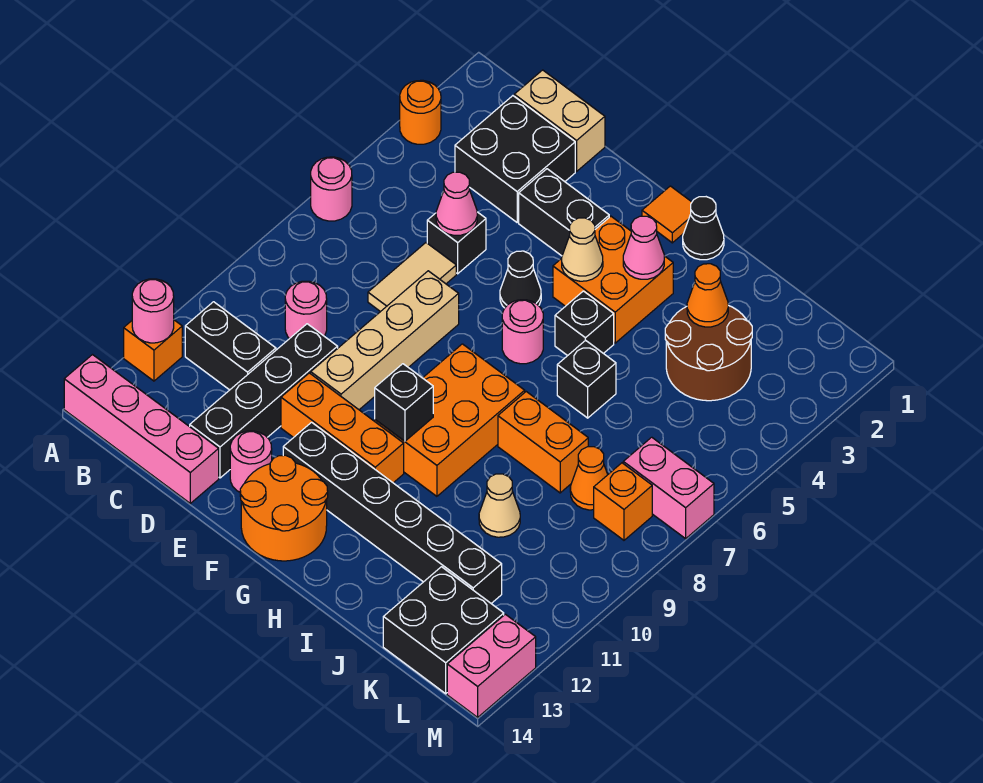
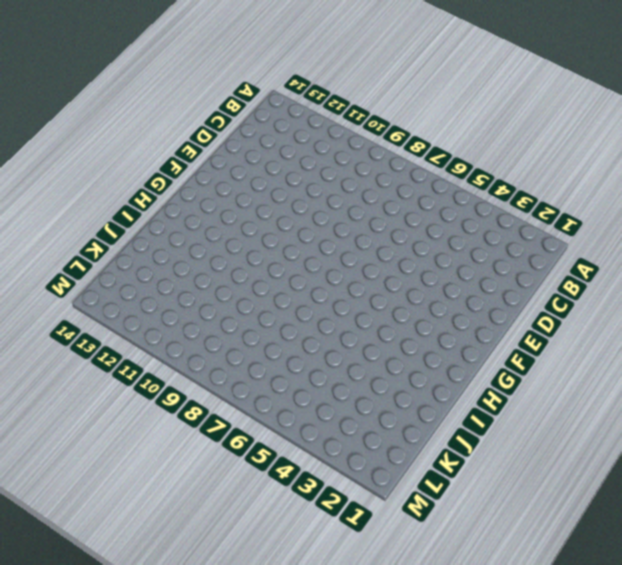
none -> orange round brick A3 level 1
none -> pink round brick A6 level 1
none -> orange brick A12 level 1
none -> pink brick A14:D14 level 1

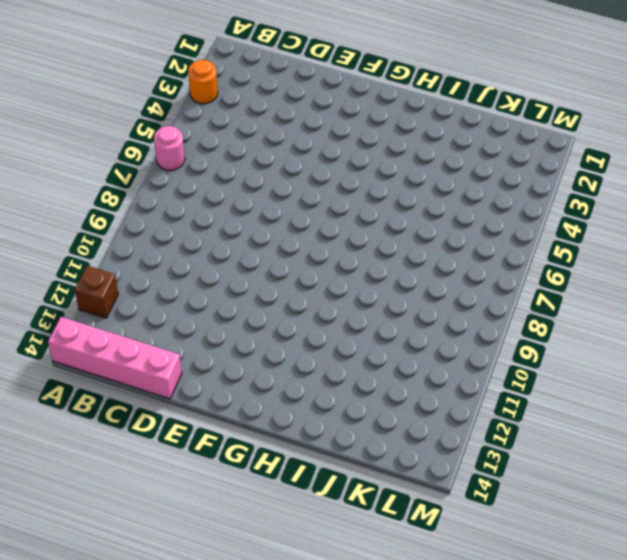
brown brick A12 level 1 -> orange brick A12 level 1
none -> black brick B11:C11 level 1
none -> tan brick C1:D1 level 1
none -> black brick C2:D3 level 1
none -> pink round brick C9 level 1

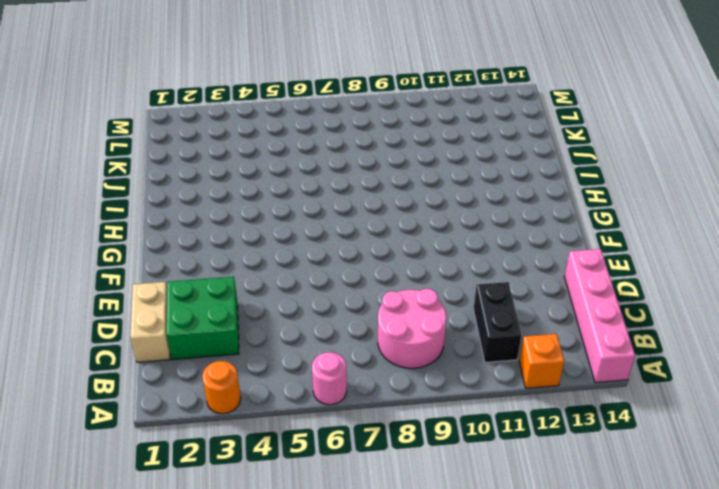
pink round brick B8:C9 level 1 -> pink round brick C9 level 1
green brick C2:D3 level 1 -> black brick C2:D3 level 1
none -> black brick D5 level 1
none -> tan tile D6:D7 level 1
none -> black brick D10:D13 level 1
none -> black brick E3:F3 level 1

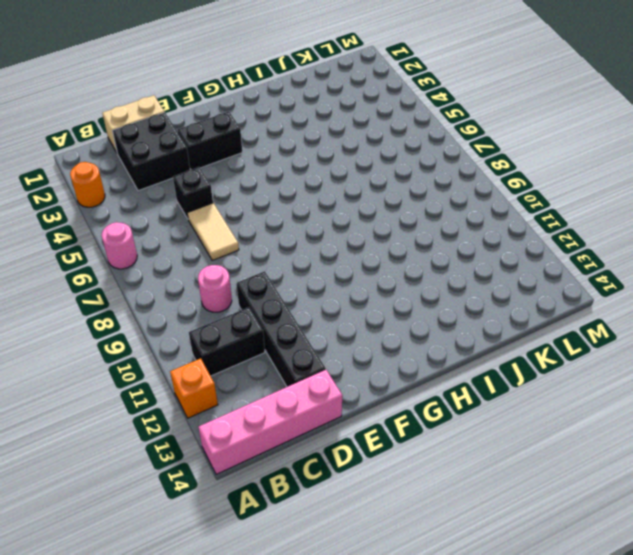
none -> tan brick E7:E10 level 1
none -> orange brick E11:G11 level 1
none -> pink round brick E13 level 1
none -> black cone F5 level 1

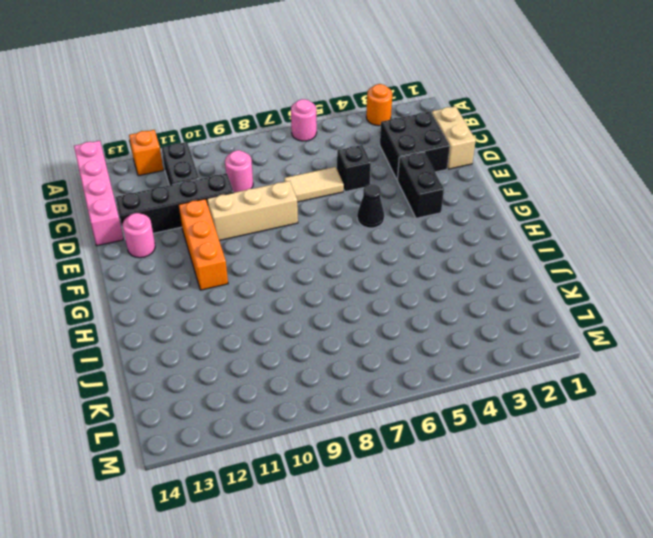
tan brick E8:E10 level 1 -> tan brick E7:E10 level 1
none -> black brick F12:K12 level 1
none -> orange round brick F13:G14 level 1
none -> orange tile G1 level 1
none -> orange brick G3:H4 level 1

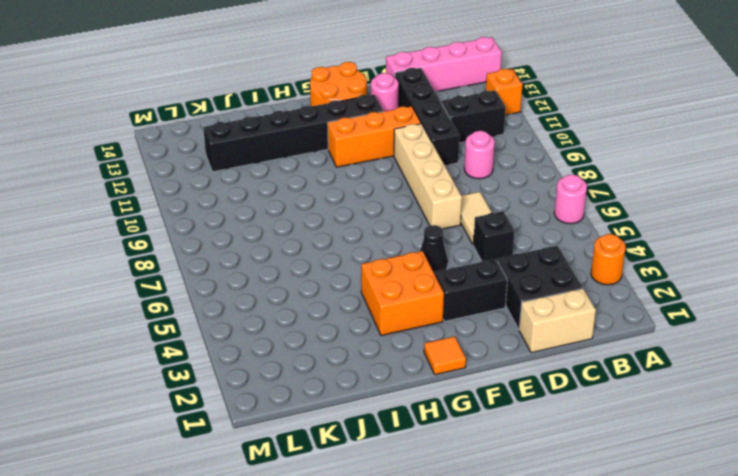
none -> pink round brick G6 level 1
none -> orange brick G8:H10 level 1
none -> black cone H1 level 1
none -> black brick H5 level 1

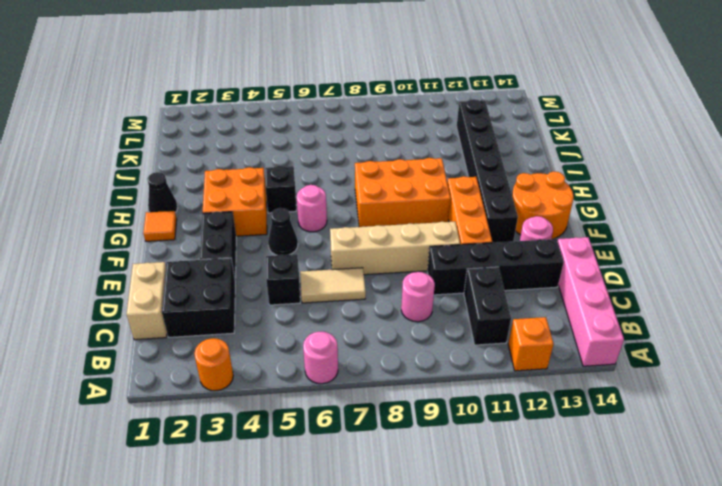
none -> black brick I6 level 1
none -> orange brick I8:J8 level 1
none -> brown round brick J3:K4 level 1
none -> tan cone J10 level 1

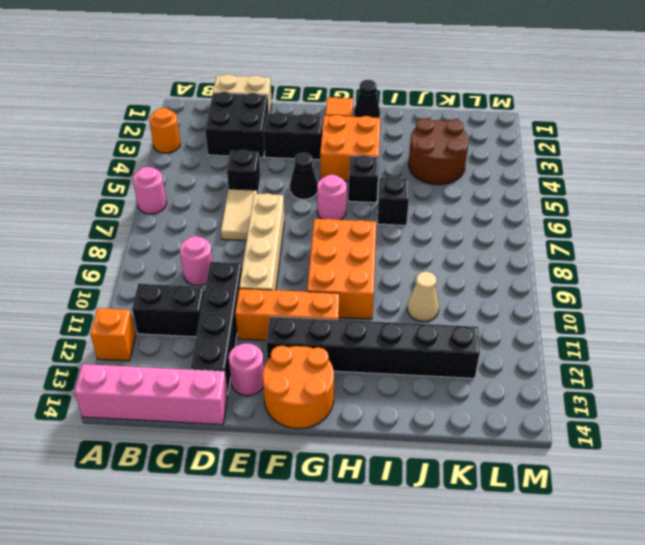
none -> orange brick I8:J8 level 1
none -> orange cone K8 level 1
none -> black brick K13:L14 level 1
none -> pink brick L7:M7 level 1

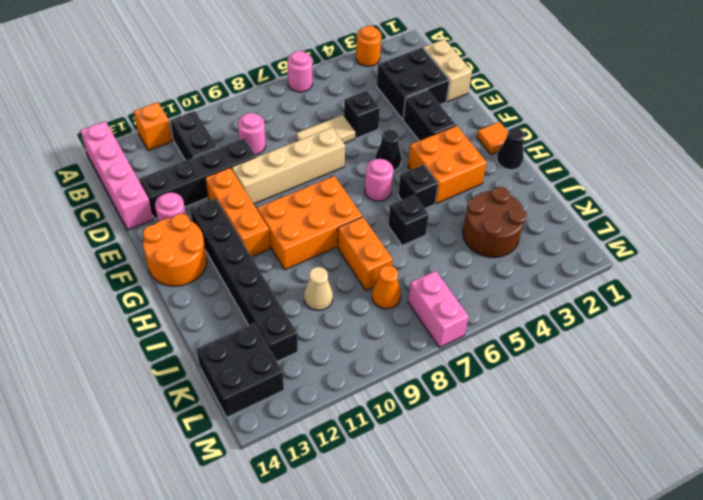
none -> orange brick L8 level 1
none -> pink brick M13:M14 level 1
none -> pink round brick A12 level 2
none -> pink cone D5 level 2

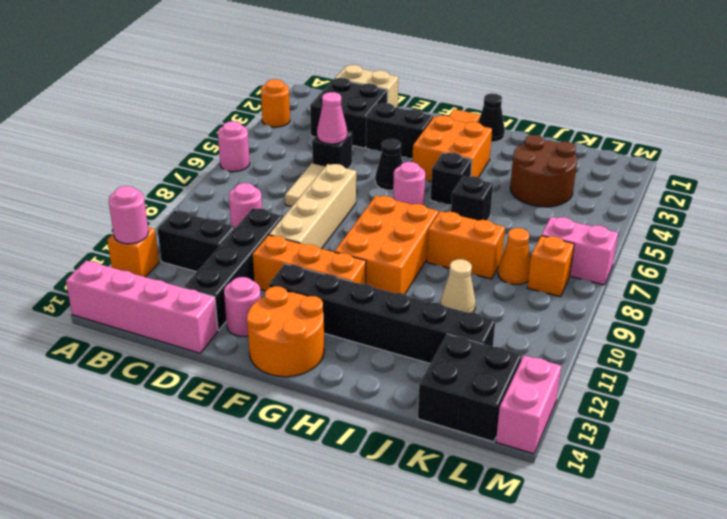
none -> tan cone G4 level 2
none -> black brick G10 level 2
none -> pink cone H3 level 2
none -> orange cone J3 level 2

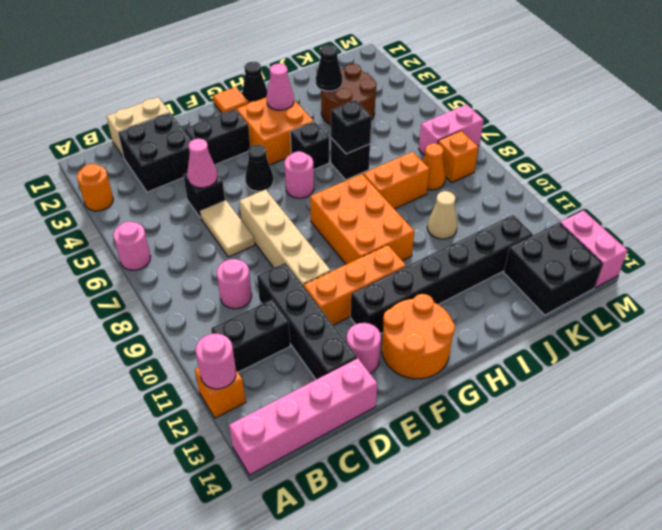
black brick I6 level 2 -> black brick G10 level 2
black cone J3 level 2 -> orange cone J3 level 2
none -> tan cone G4 level 2

